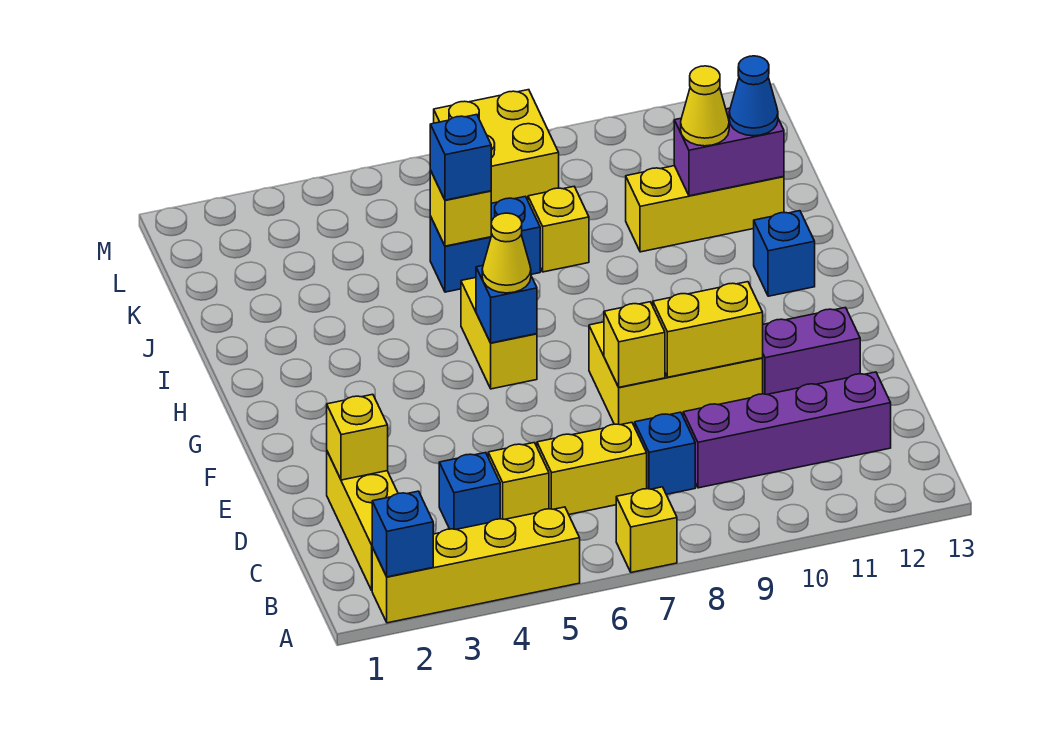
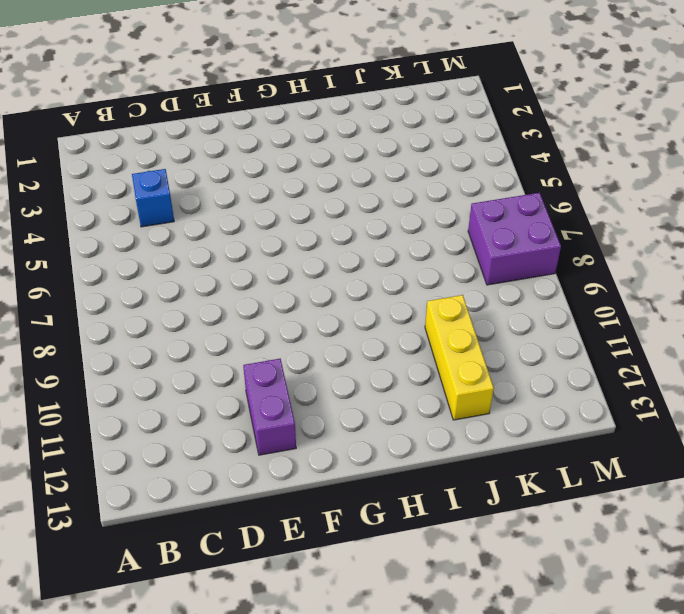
purple brick L7:M8 level 1 -> yellow brick L7:M8 level 1
none -> yellow brick A2:A5 level 1
none -> yellow brick A7 level 1
none -> yellow brick B2:D2 level 1

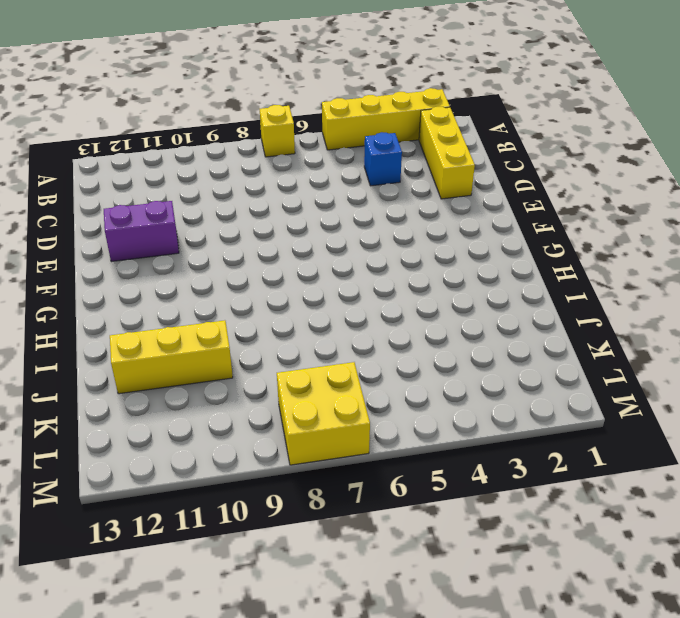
none -> yellow brick C5 level 1
none -> yellow brick C6:C7 level 1
none -> blue brick C8 level 1

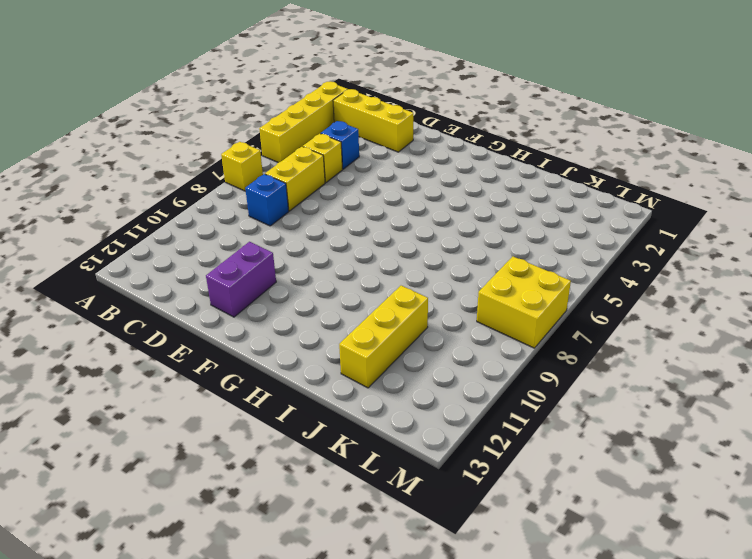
none -> purple brick C9:C12 level 1
none -> yellow brick E8:F10 level 1
none -> yellow brick G6:H6 level 1

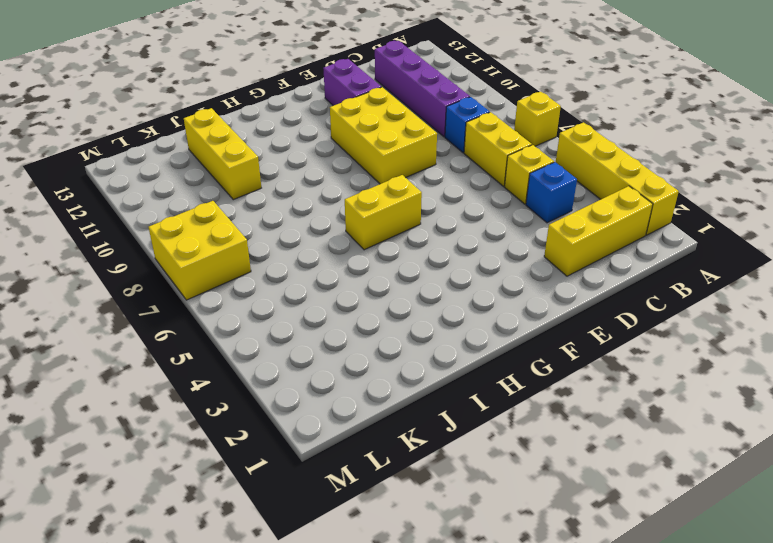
none -> blue brick H12 level 1
none -> blue brick J6:J7 level 1
none -> yellow brick J8 level 1

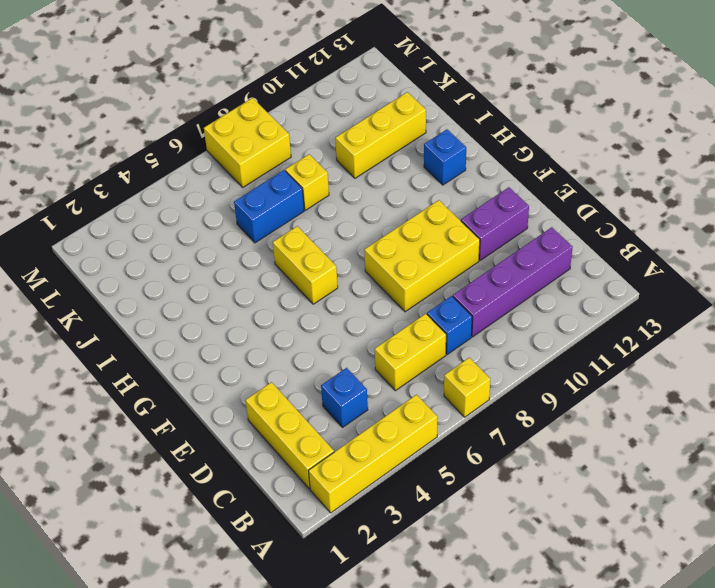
none -> yellow brick C5 level 1
none -> blue brick A2 level 2
none -> yellow brick D2 level 2

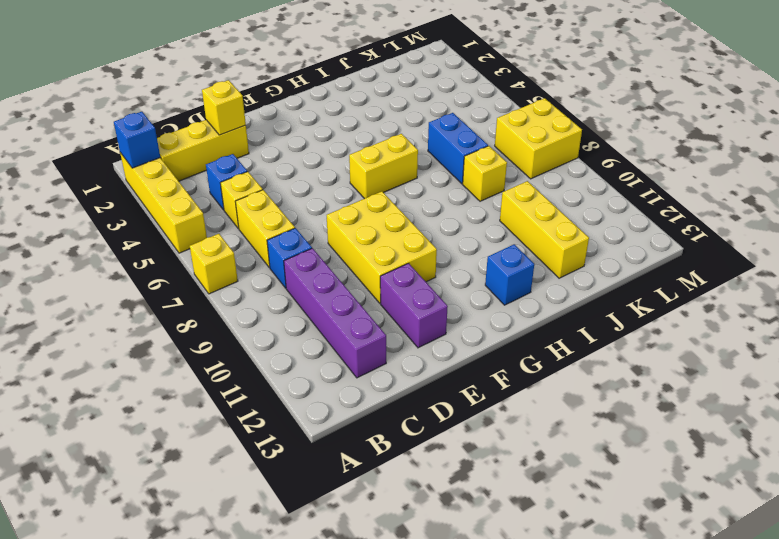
none -> yellow brick E8 level 2
none -> yellow brick E9:E10 level 2
none -> blue brick G6 level 2

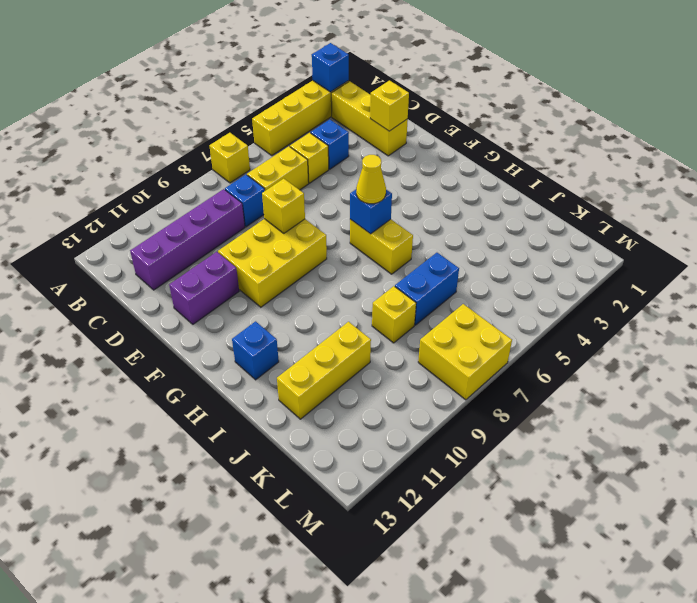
none -> yellow brick E9:E10 level 2
none -> yellow brick J6 level 2
none -> purple brick J11:J12 level 2

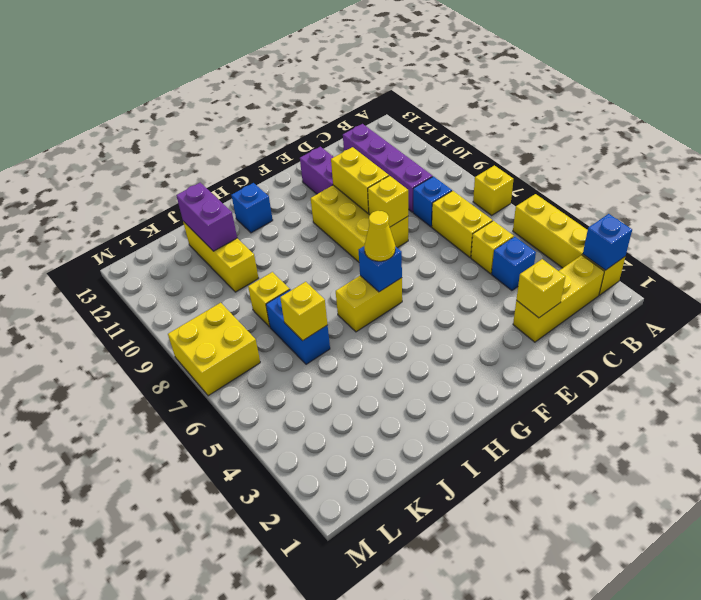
none -> blue brick J6 level 3
none -> yellow cone J11 level 3
none -> blue cone J12 level 3

